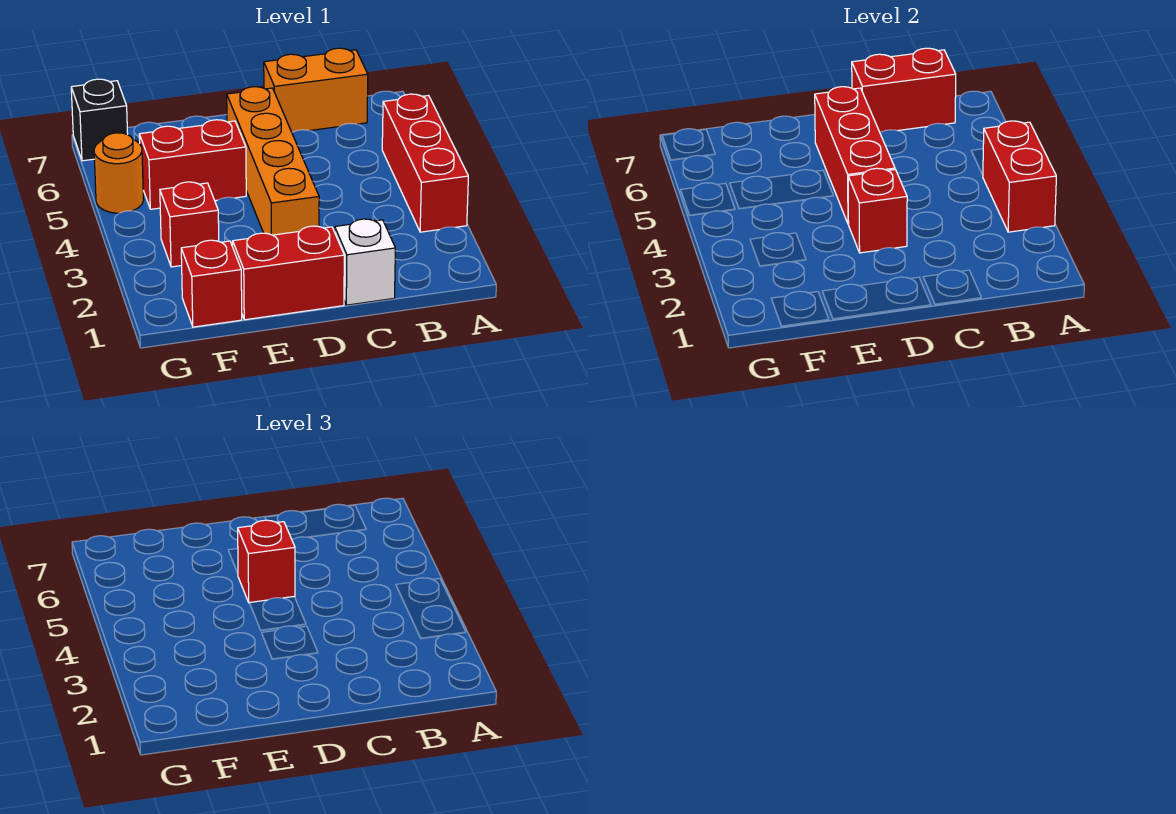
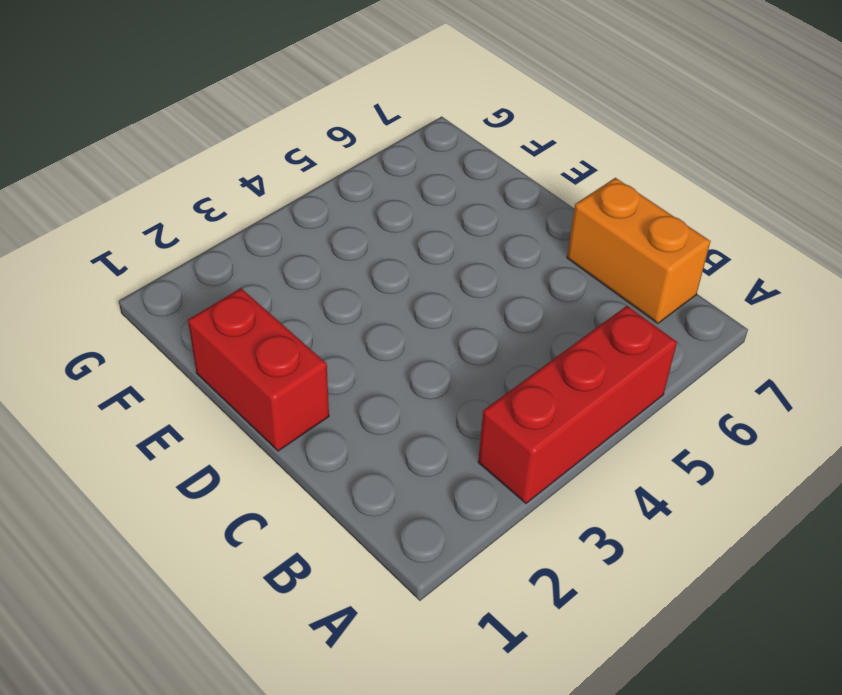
none -> white brick C1 level 1
none -> orange brick D3:D6 level 1
none -> red brick E5:F5 level 1

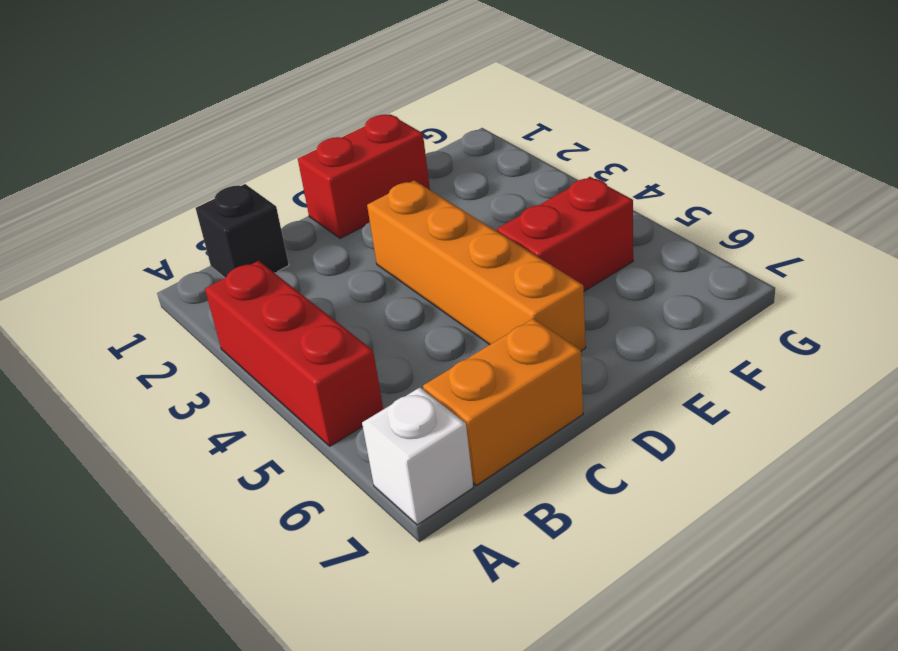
white brick A7 level 1 -> white brick C1 level 1
black brick B1 level 1 -> black brick G7 level 1
none -> red brick F1 level 1
none -> red brick F3 level 1
none -> orange round brick G5 level 1

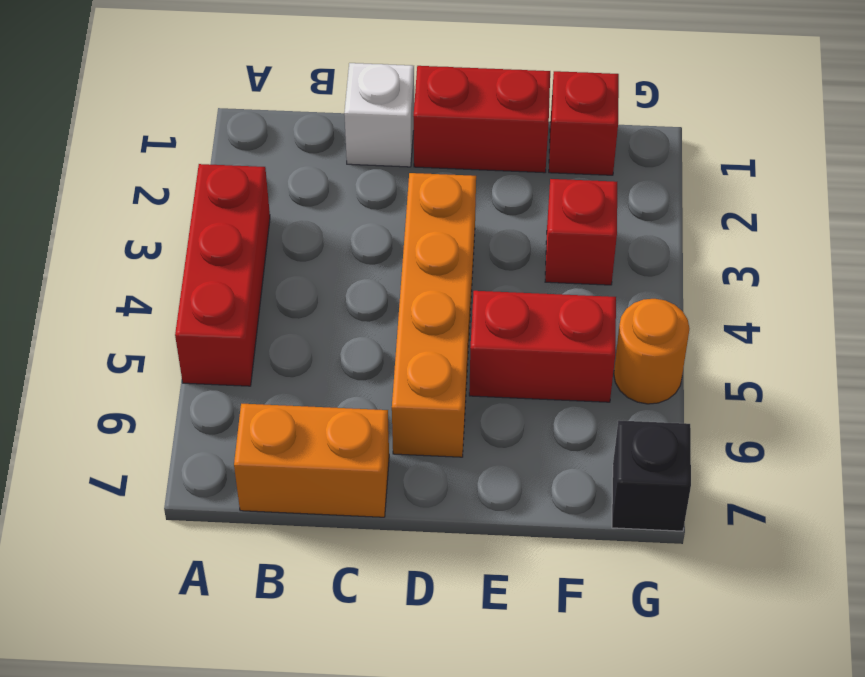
none -> red brick A3:A4 level 2
none -> red brick B7:C7 level 2
none -> red brick D3 level 2

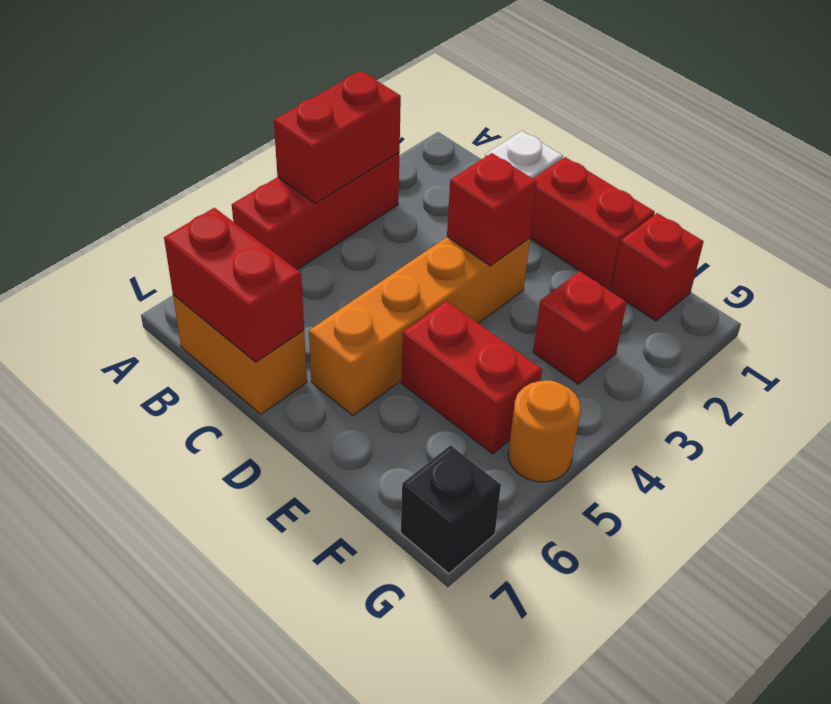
none -> red brick D4:D6 level 2
none -> red brick D5 level 3

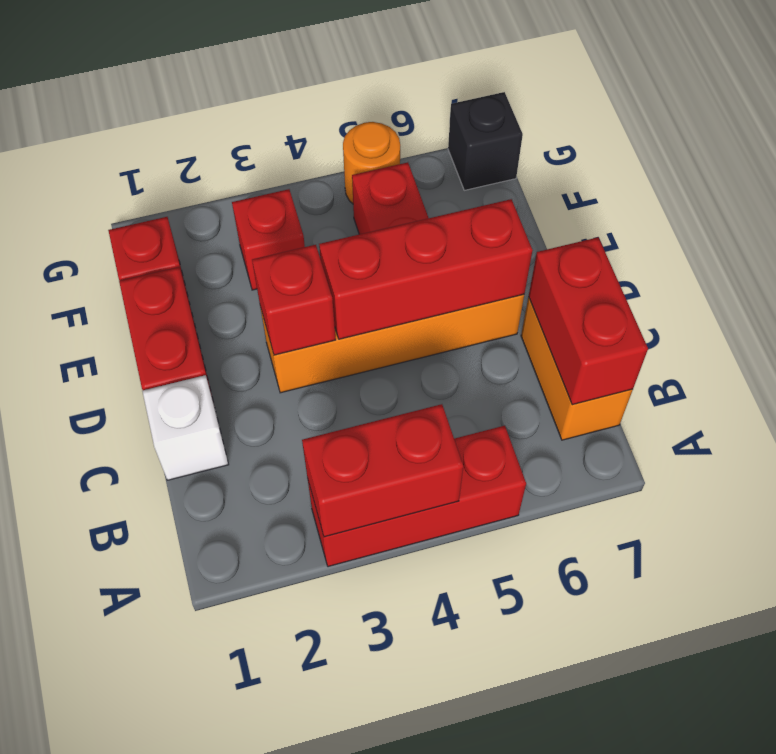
none -> red brick D5 level 3

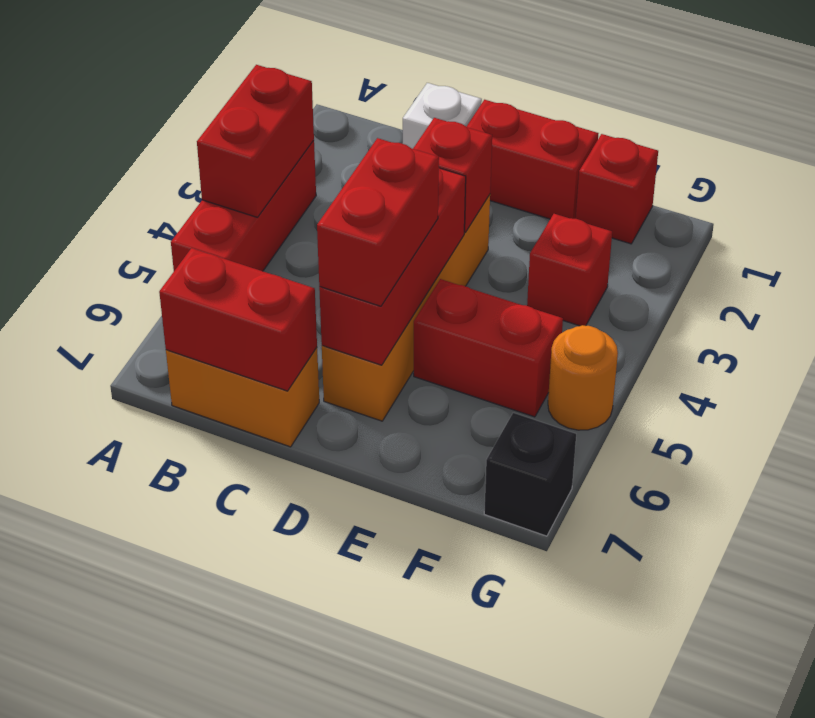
red brick D5:D6 level 3 -> red brick D5 level 3

